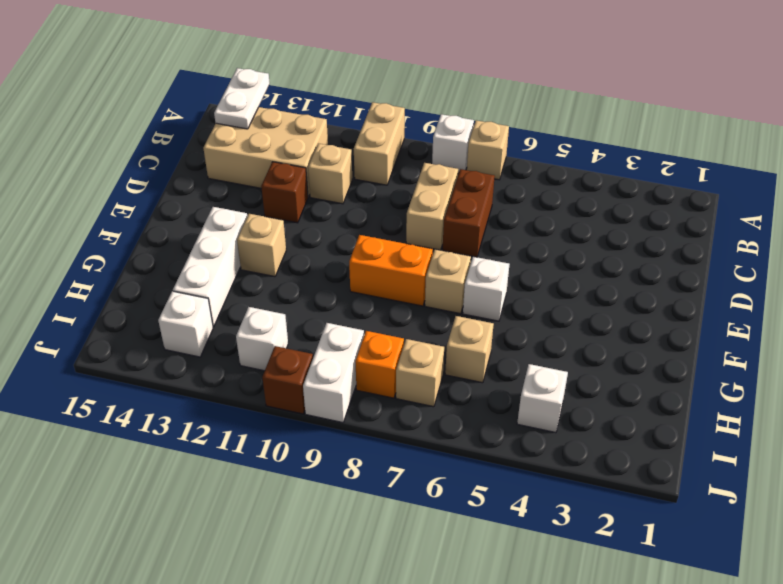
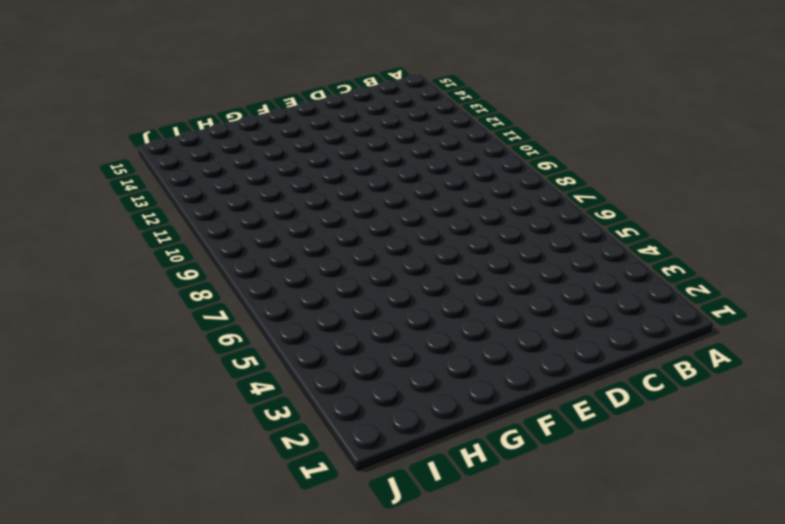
none -> tan brick A7 level 1
none -> white brick A8 level 1
none -> tan brick A10:B10 level 1

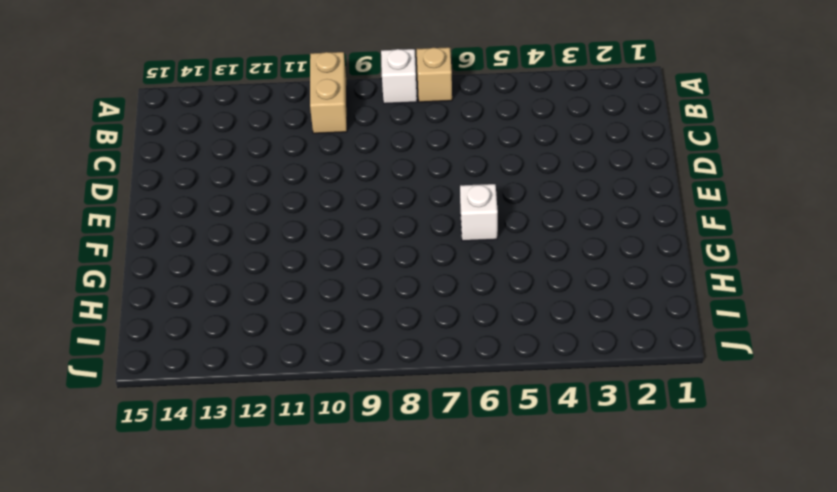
none -> tan brick B12:C14 level 1
none -> brown brick C7:D7 level 1
none -> tan brick C8:D8 level 1

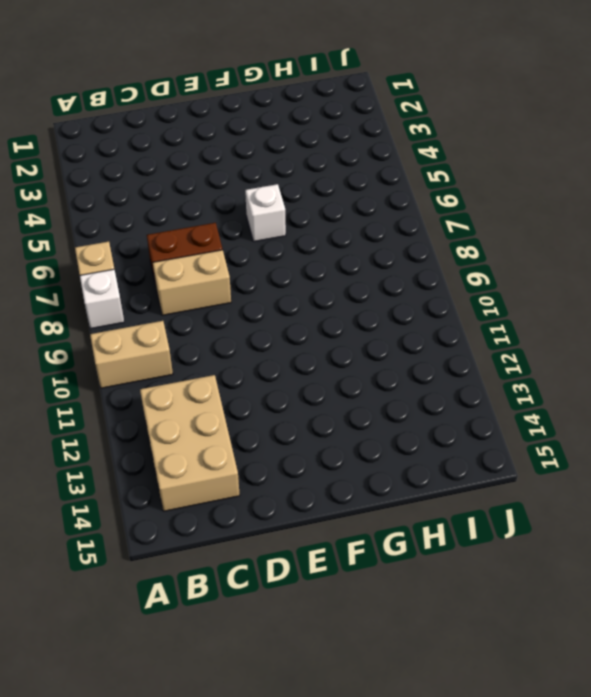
none -> tan brick C11 level 1
none -> brown brick D12 level 1
none -> tan brick F7 level 1

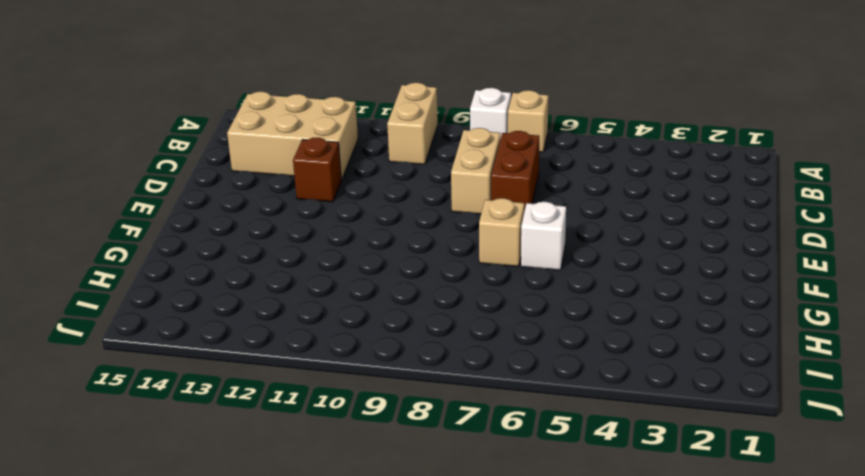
none -> tan brick C11 level 1
none -> orange brick F8:F9 level 1
none -> tan brick F12 level 1

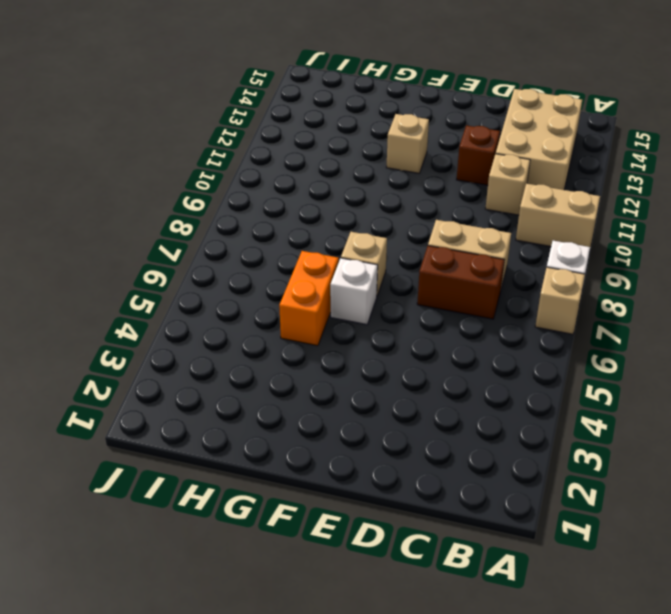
orange brick G5:G6 level 1 -> orange brick F8:F9 level 1
none -> white brick F13:H13 level 1
none -> tan brick H6 level 1
none -> white brick I4 level 1

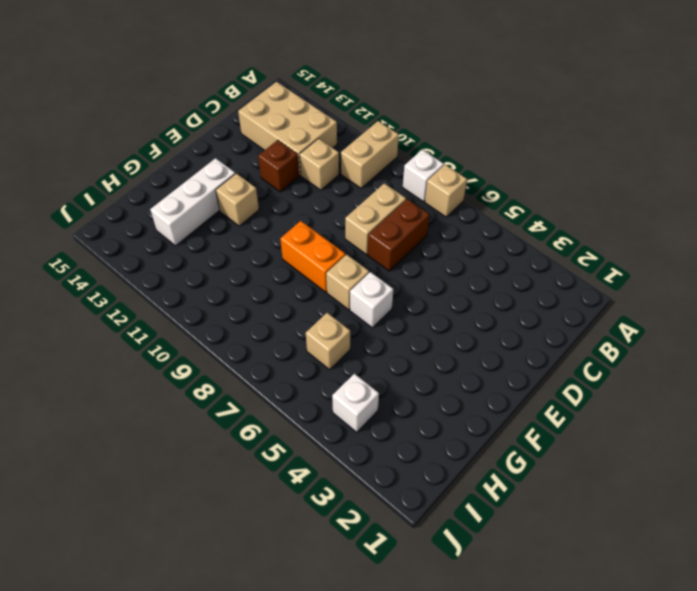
none -> tan brick I7 level 1
none -> orange brick I8 level 1
none -> white brick I9:J9 level 1

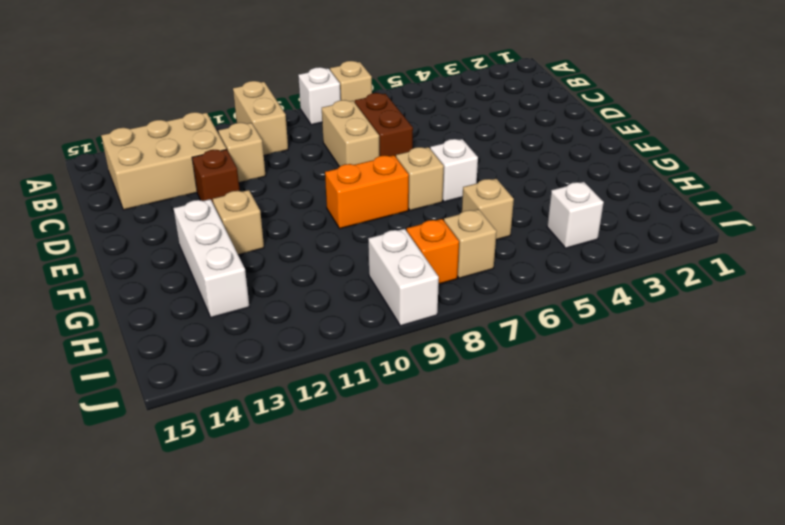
none -> white brick I11 level 1
none -> white brick I13 level 1
none -> brown brick J10 level 1

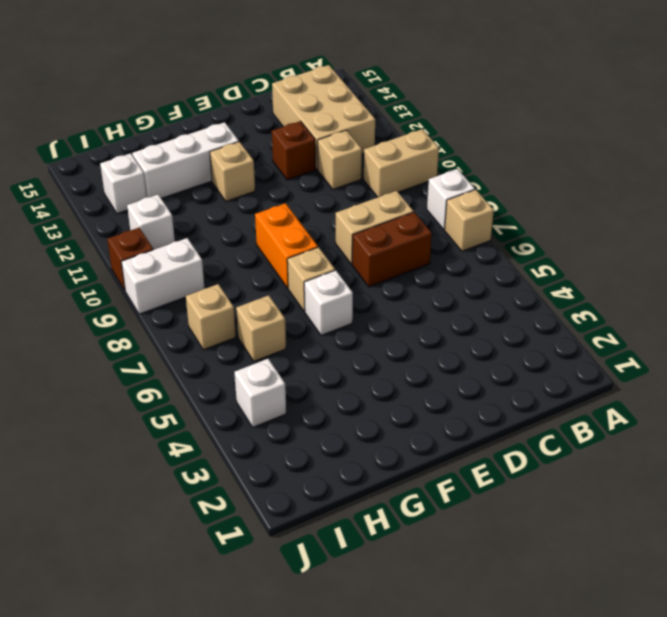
none -> orange brick I8 level 1
none -> white plate A14:B14 level 2

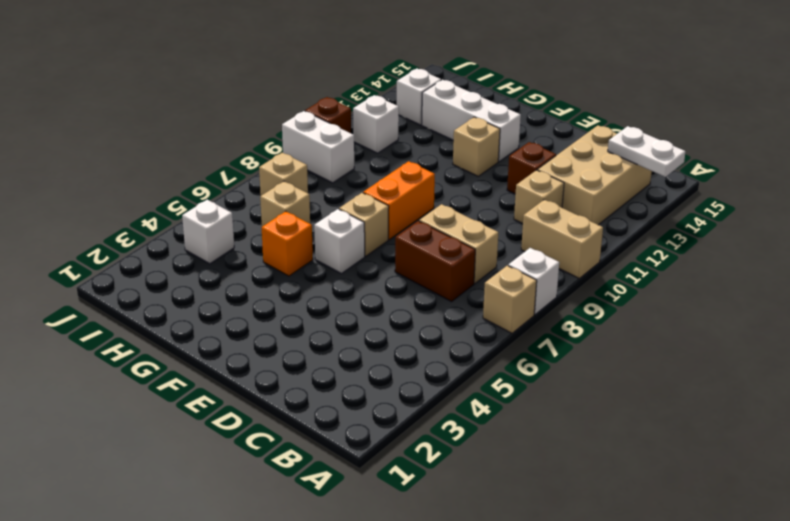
orange brick G5 level 1 -> orange brick I8 level 1

